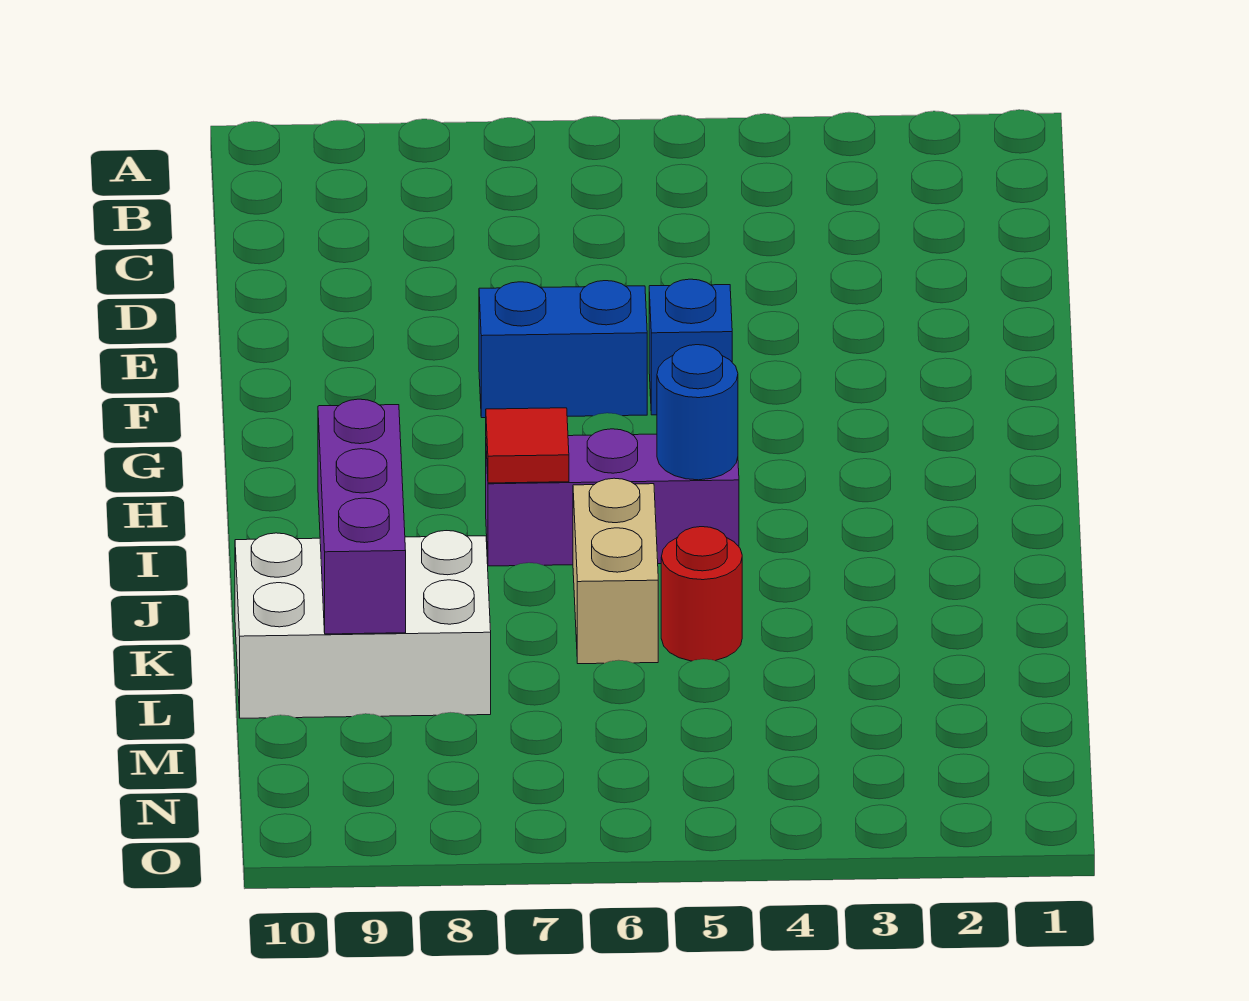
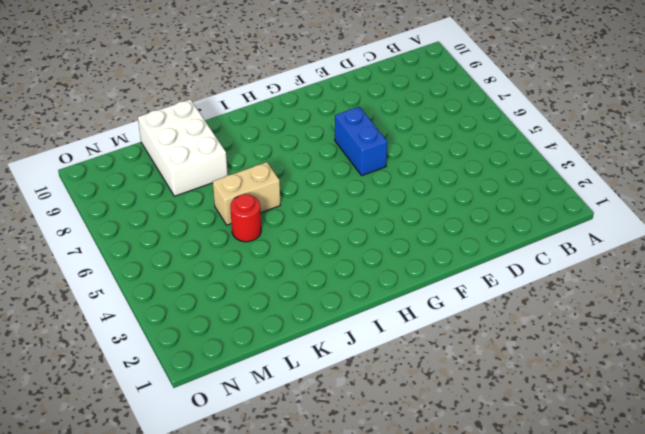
none -> blue brick F5 level 1
none -> purple brick I5:I7 level 1

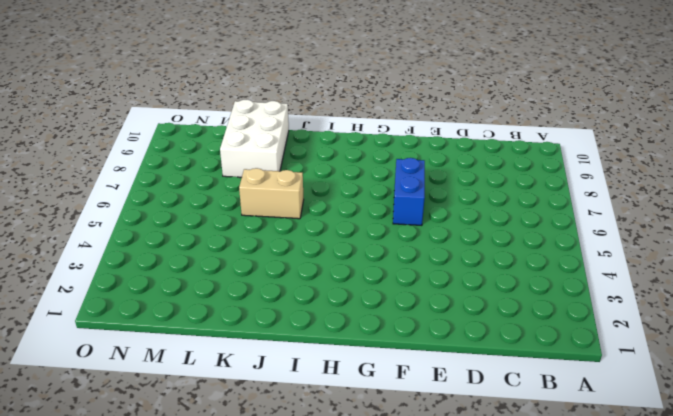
none -> blue brick F5 level 1
none -> purple brick I5:I7 level 1

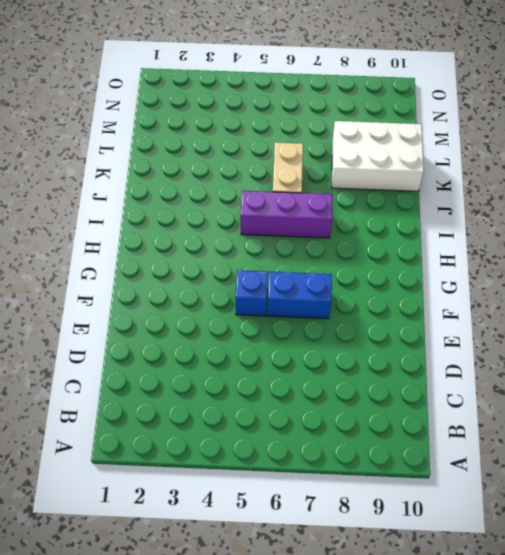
none -> red round brick K5 level 1
none -> blue round brick I5 level 2

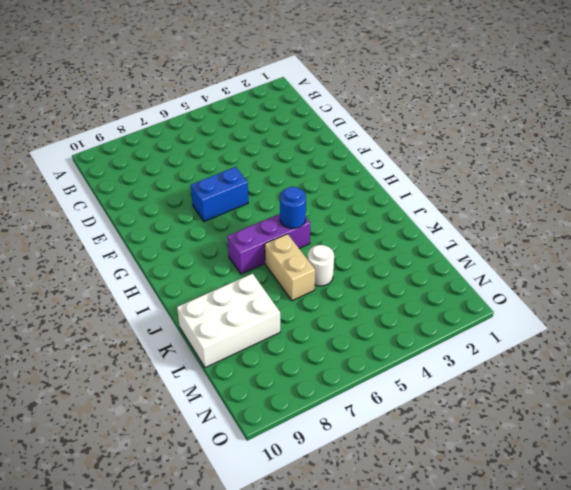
white round brick K5 level 1 -> red round brick K5 level 1
none -> blue brick F5 level 1
none -> red tile I7 level 2

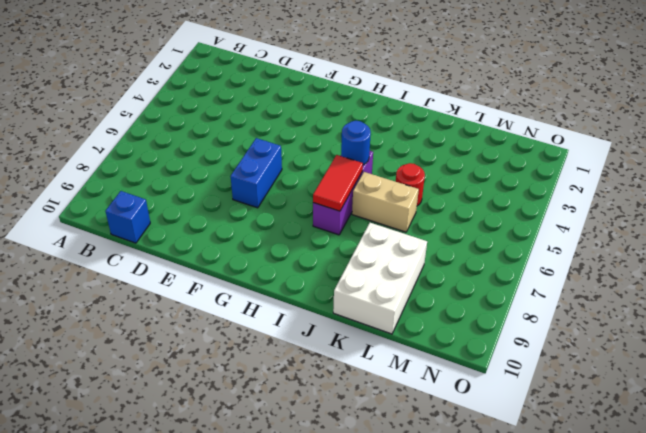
blue brick C10 level 1 -> blue brick F5 level 1
red tile I6:I7 level 2 -> red tile I7 level 2
none -> purple brick J9:L9 level 2

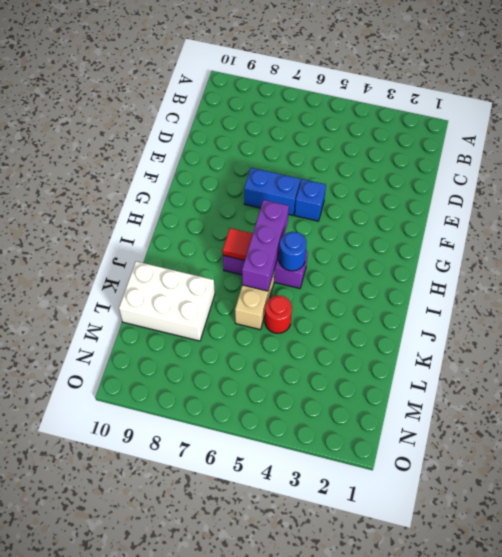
purple brick H6:J6 level 2 -> purple brick J9:L9 level 2

